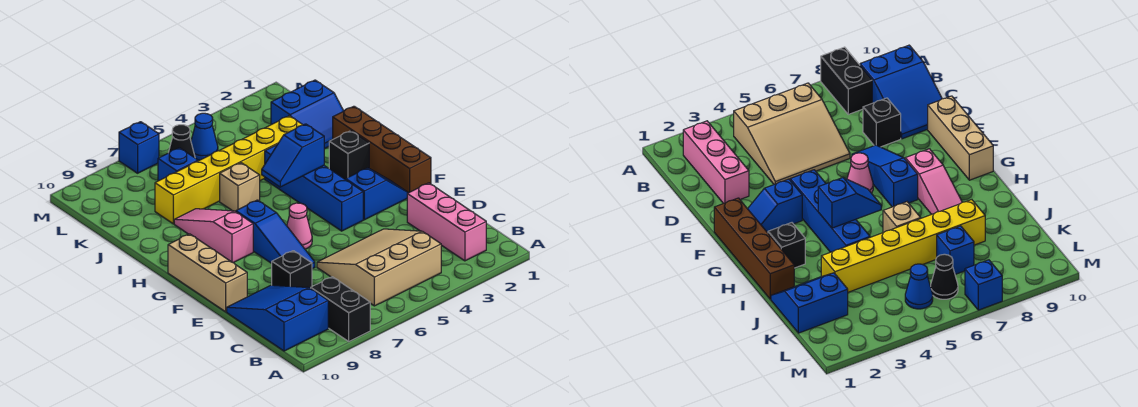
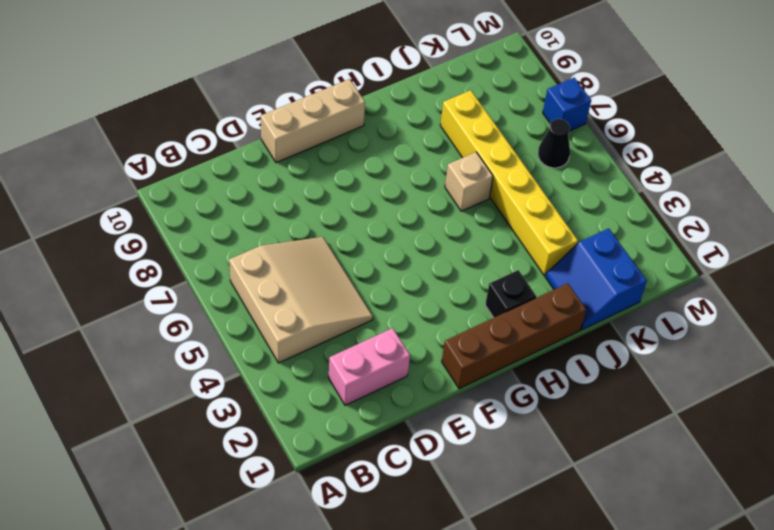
pink brick C2:D2 level 1 -> pink brick B2:D2 level 1
none -> black brick A8:B8 level 1
none -> blue slope B9:D10 level 1 top B
none -> black brick D8 level 1

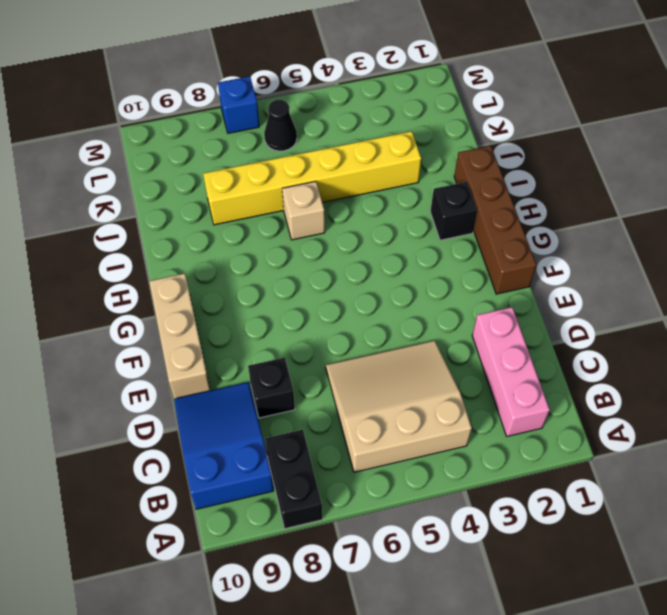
none -> blue slope E7:G7 level 1 top G
none -> blue slope F2:F3 level 1 top 3
none -> blue brick F4:I4 level 1

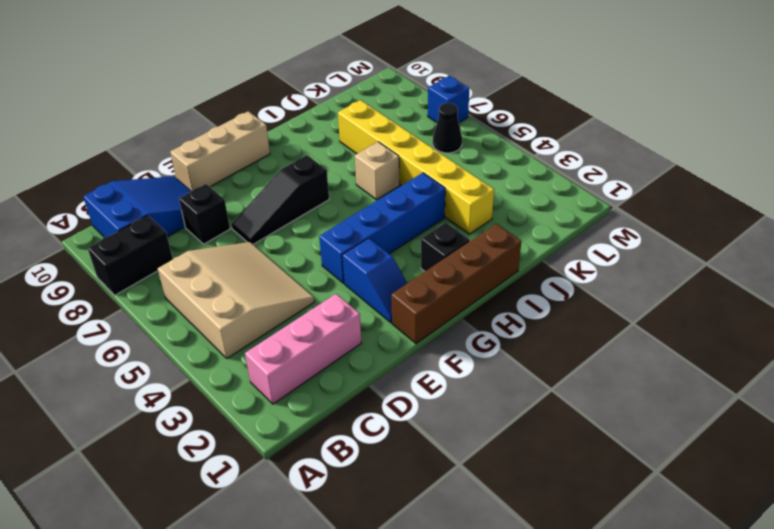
black slope E7:G7 level 1 top G -> blue slope E7:G7 level 1 top G
none -> pink cone F6 level 1
none -> pink slope G8:I8 level 1 top G
none -> blue slope J1:K2 level 1 top K

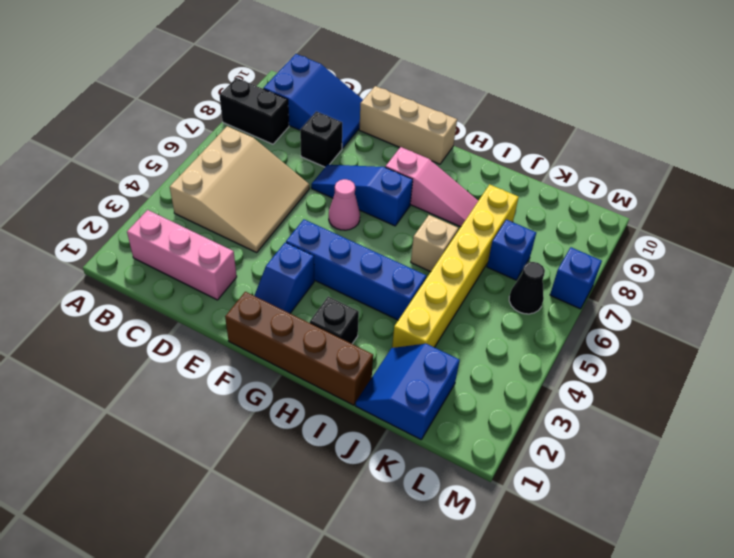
none -> blue cone L5 level 1
none -> blue slope H4:H5 level 2 top 4

